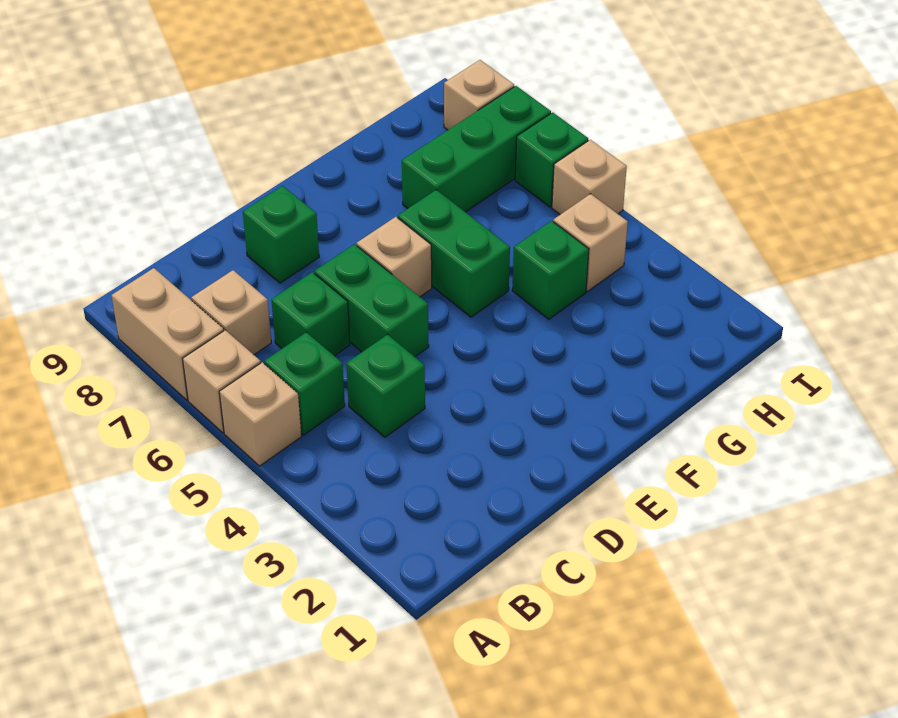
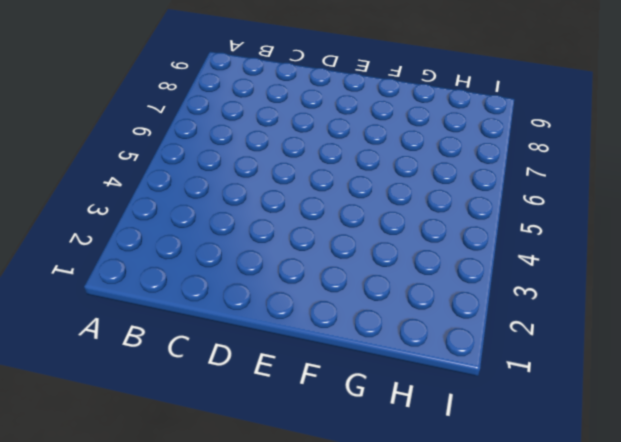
none -> tan brick A5 level 1
none -> tan brick A6 level 1
none -> tan brick A7:A8 level 1

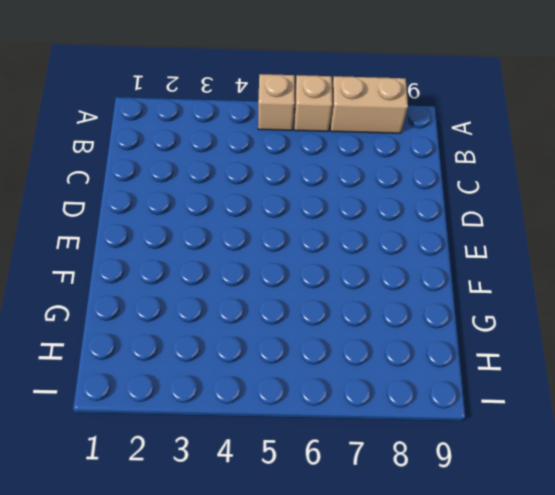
none -> green brick B5 level 1
none -> tan brick B7 level 1
none -> green brick C4 level 1

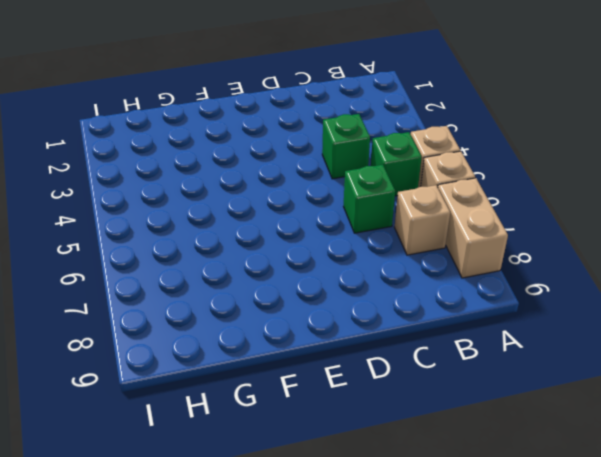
none -> green brick D5:D6 level 1
none -> green brick D8 level 1
none -> tan brick E6 level 1

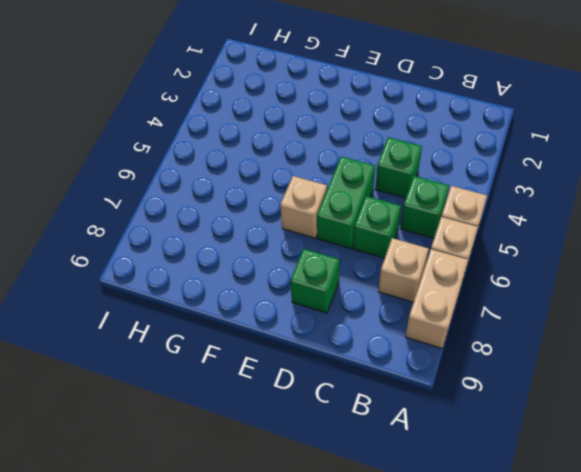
none -> green brick F5:F6 level 1
none -> green brick G4 level 1
none -> green brick G7:I7 level 1

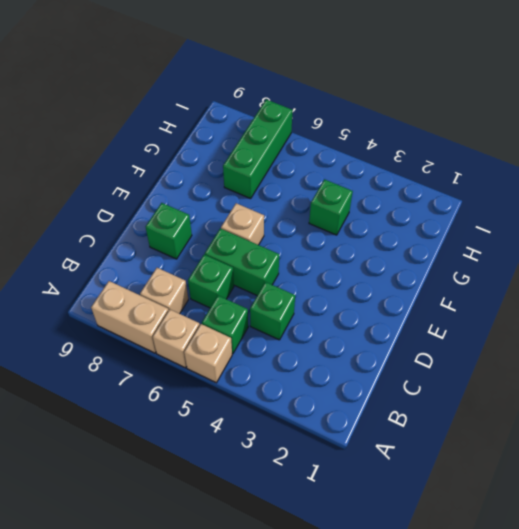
none -> green brick F5:F6 level 1
none -> tan brick H4 level 1
none -> tan brick I5 level 1

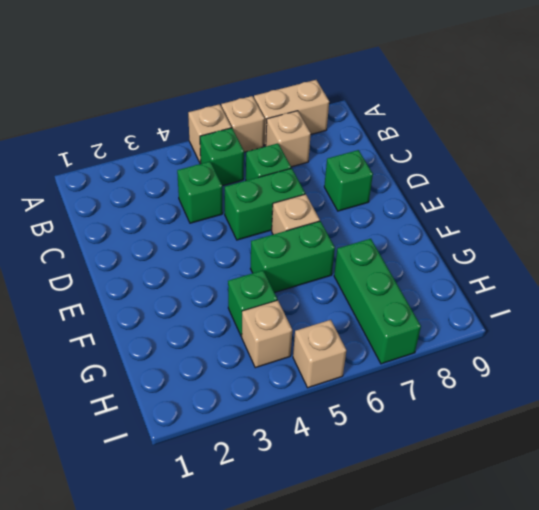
none -> green brick I6 level 1
none -> tan brick I8 level 1

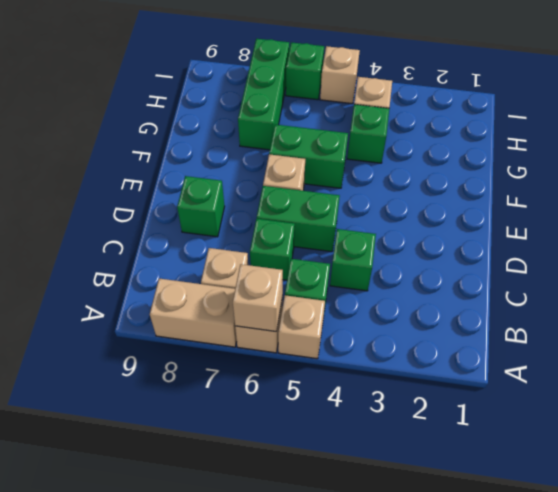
tan brick A6 level 2 -> tan brick I8 level 1

